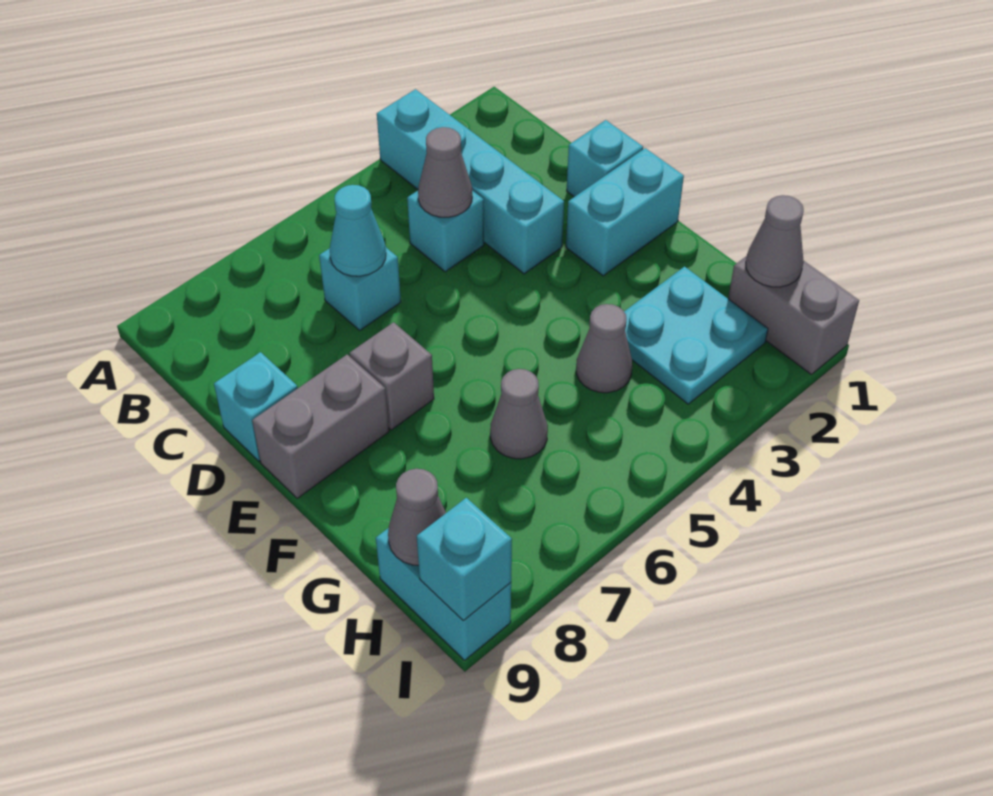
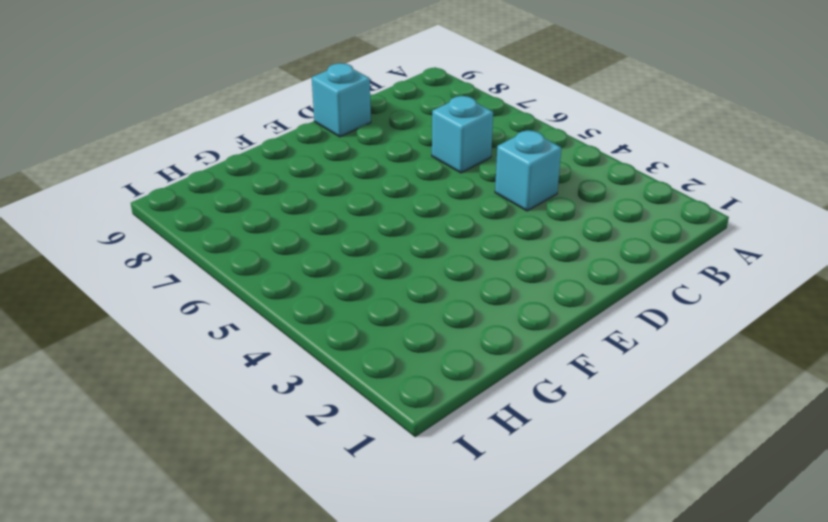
none -> cyan brick A3:D3 level 1
none -> cyan brick D1 level 1
none -> cyan brick E1:E2 level 1

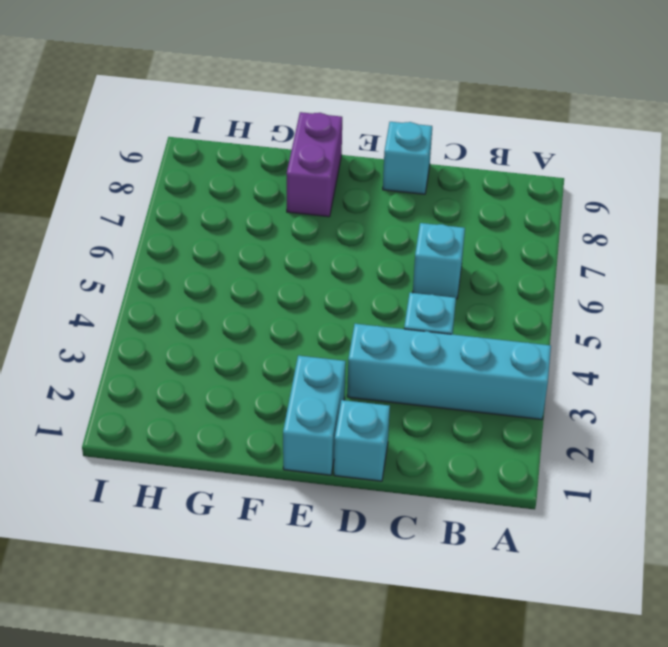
purple brick F8:F9 level 1 -> none
none -> grey brick E7 level 1
none -> grey brick E8:E9 level 1
none -> cyan plate G2:H3 level 1

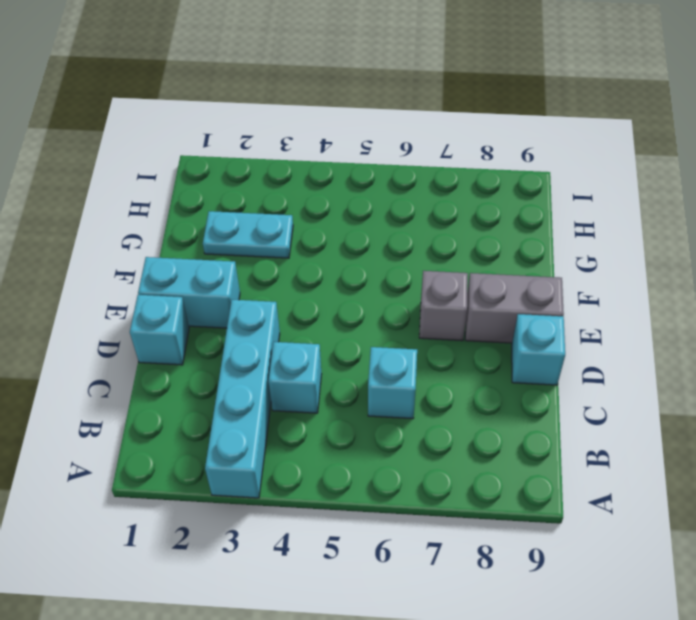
cyan plate G2:G3 level 1 -> cyan plate G2:H3 level 1
none -> grey cone G4 level 1
none -> grey cone G6 level 1
none -> grey brick H1:I1 level 1

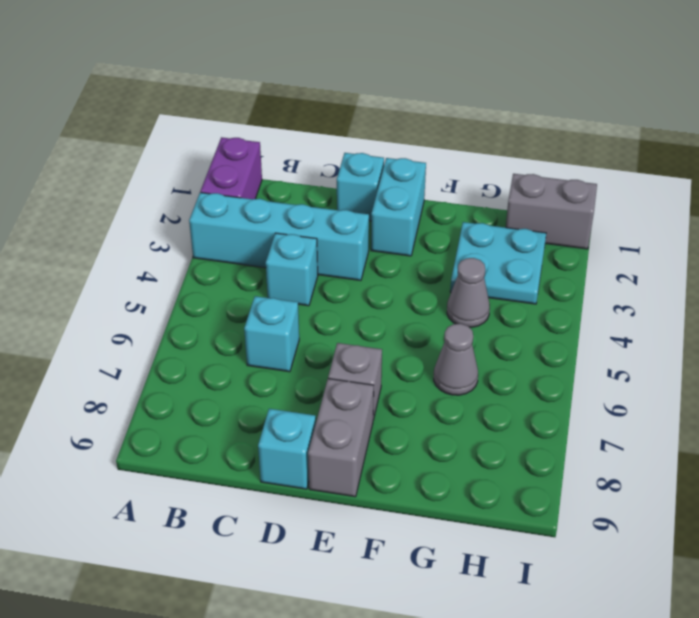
purple brick A1:A2 level 1 -> none
none -> cyan brick H9:I9 level 1
none -> grey cone C4 level 2
none -> cyan cone C6 level 2

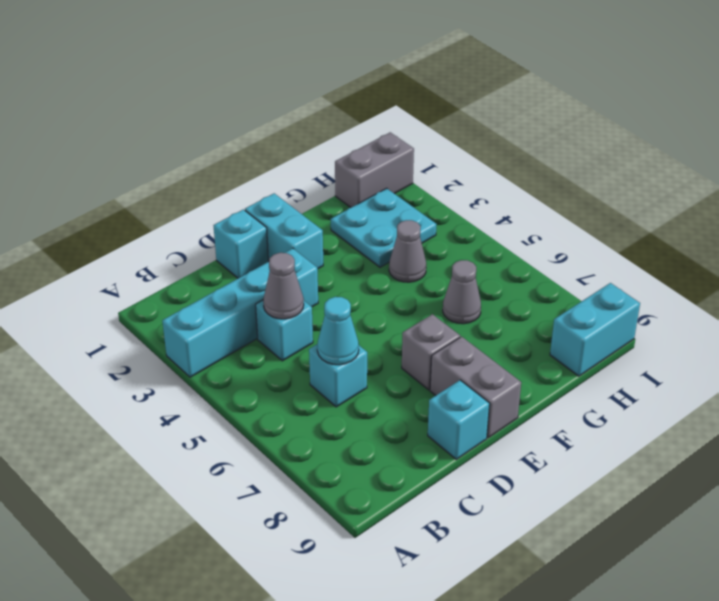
none -> grey cone H1 level 2
none -> grey cone H9 level 2
none -> cyan brick I9 level 2

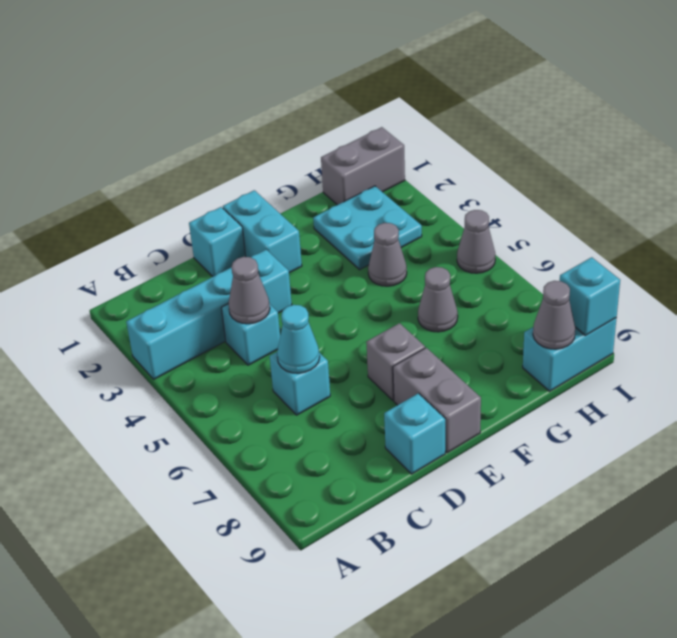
grey cone I5 level 1 -> grey cone H1 level 2

